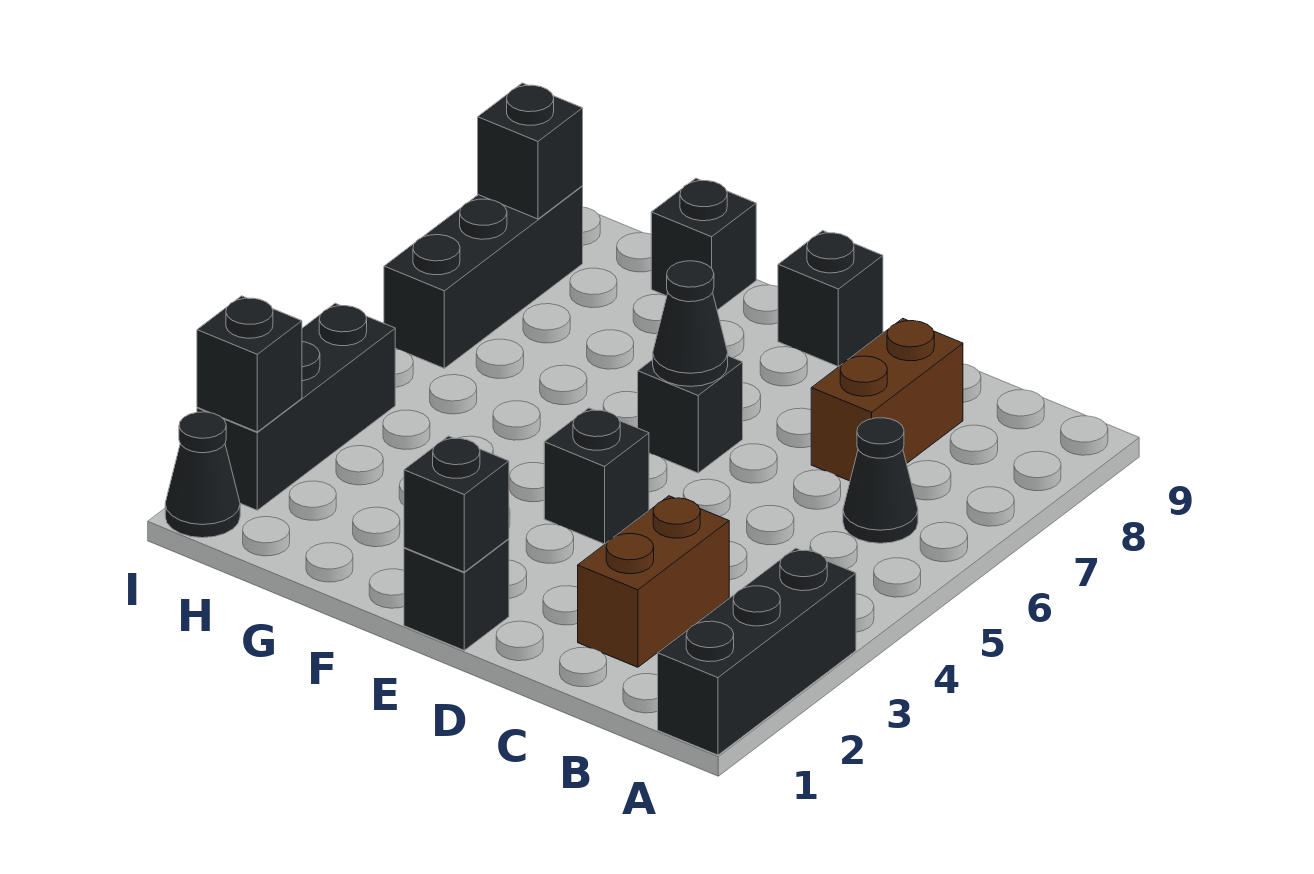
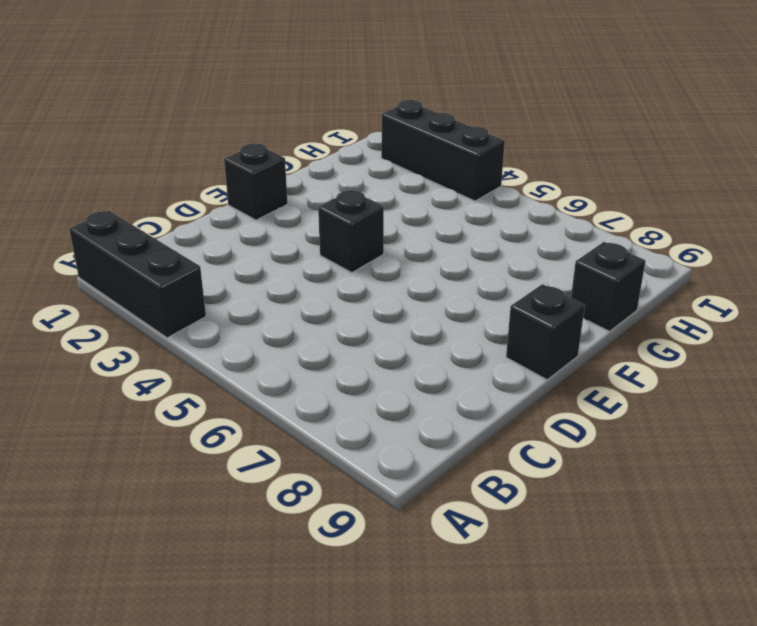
none -> black cone B6 level 1
none -> brown brick C2:C3 level 1
none -> brown brick C7:C8 level 1

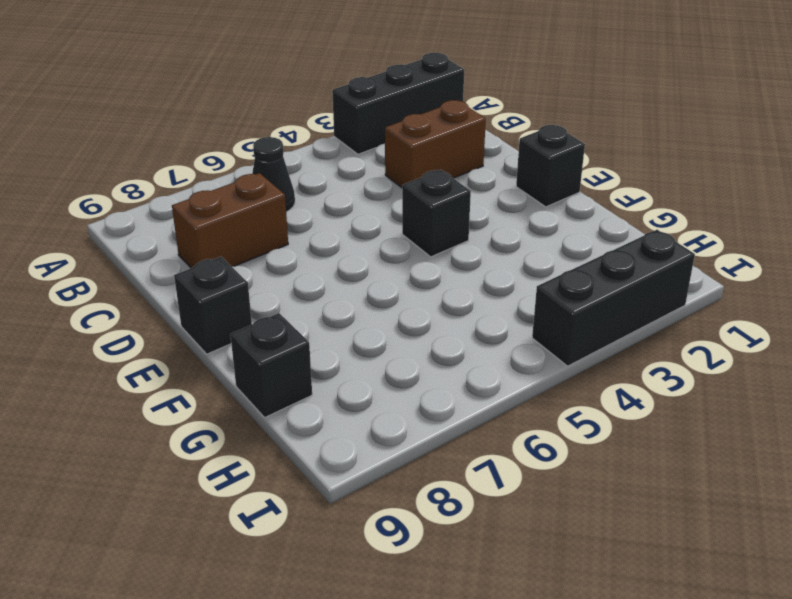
none -> black brick E6 level 1
none -> black cone I1 level 1
none -> black brick I6:I8 level 1

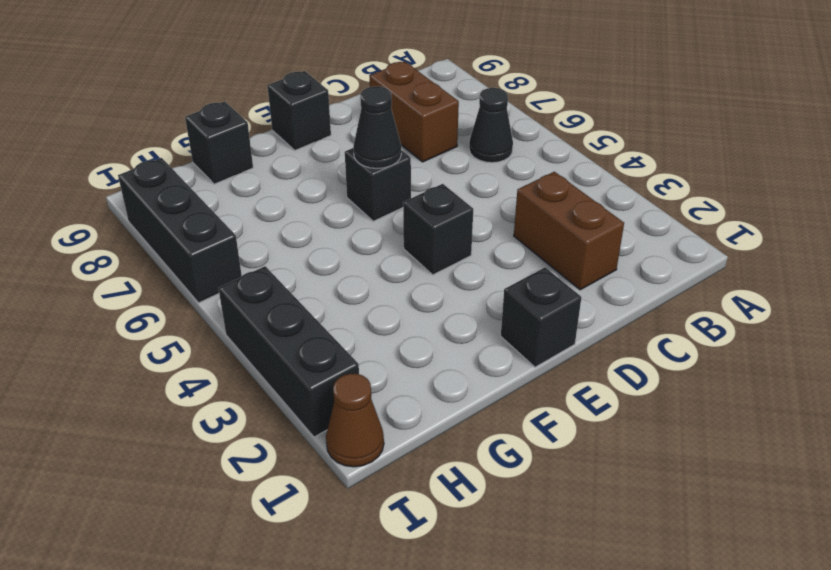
brown cone I1 level 1 -> black cone I1 level 1
none -> black brick A1:A3 level 1
none -> black brick E1 level 2
none -> black brick I2 level 2

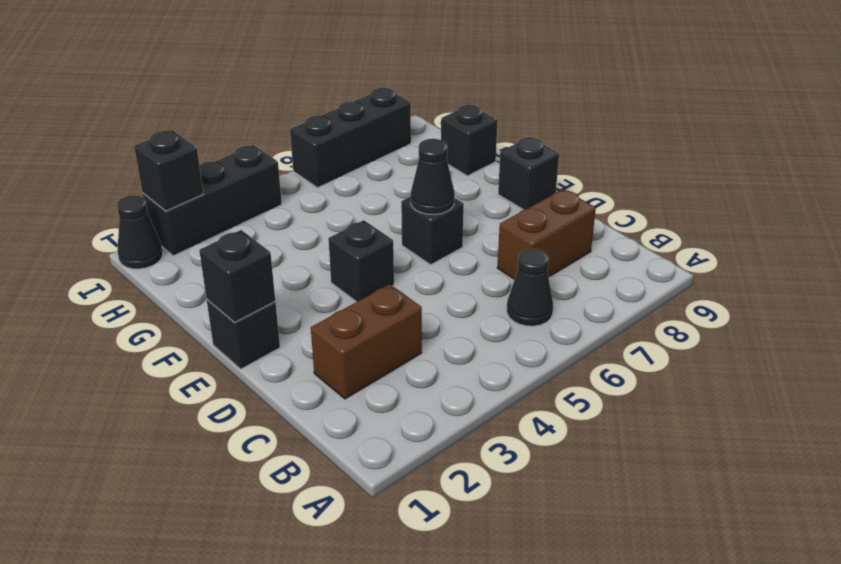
none -> black brick A1:A3 level 1
none -> black brick I8 level 2

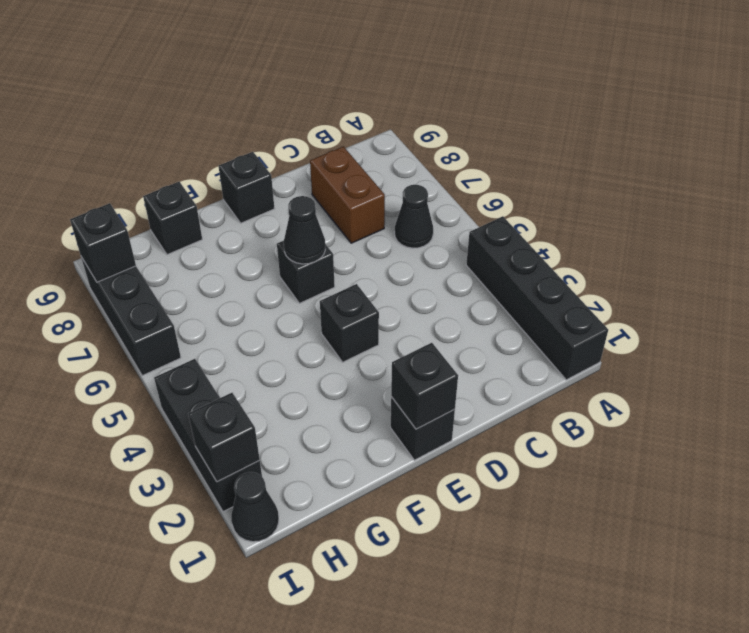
black brick A1:A4 level 1 -> black brick A1:A3 level 1
none -> brown brick C2:C3 level 1

